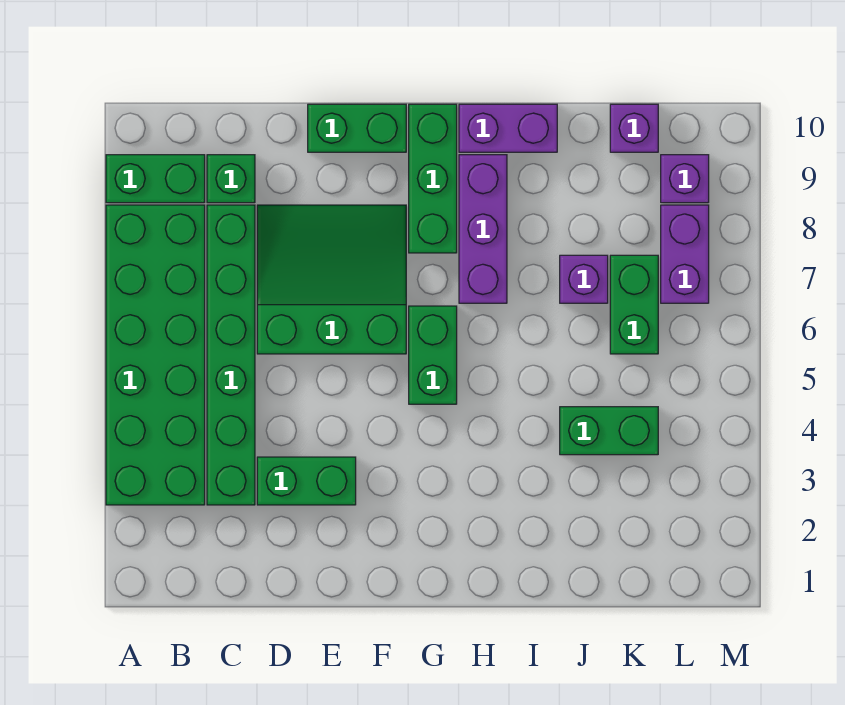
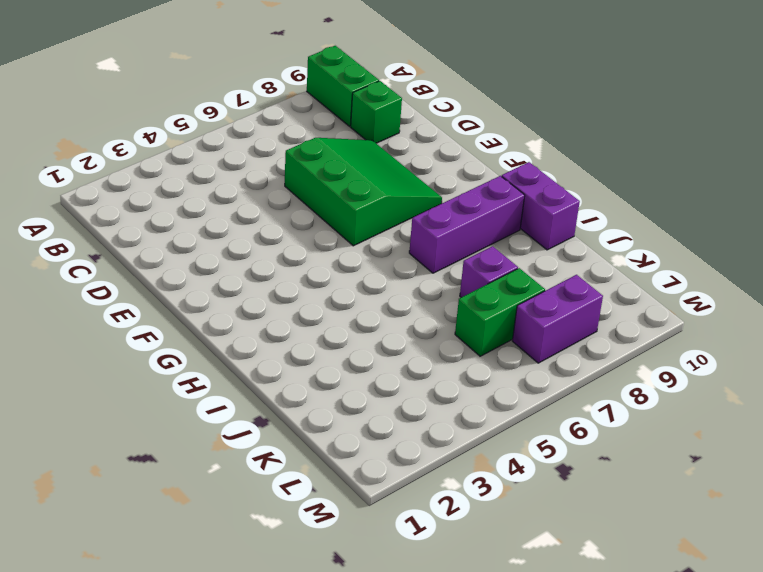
none -> green brick A3:B8 level 1
none -> green brick C3:C8 level 1
none -> green brick D3:E3 level 1

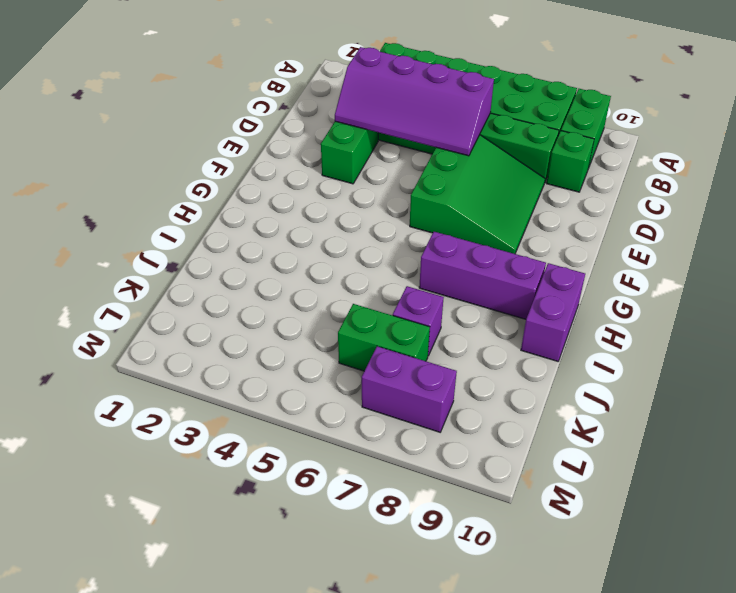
purple slope C3:D6 level 2 top C -> none
none -> green brick E10:F10 level 1
none -> green brick G5:G6 level 1
none -> green brick G8:G10 level 1

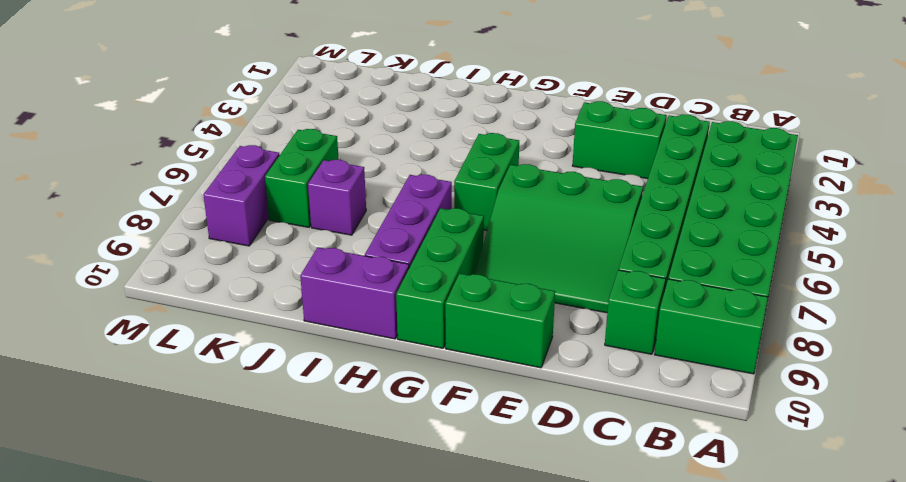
none -> green brick J4:K4 level 1
none -> purple brick K10 level 1
none -> purple brick L9 level 1

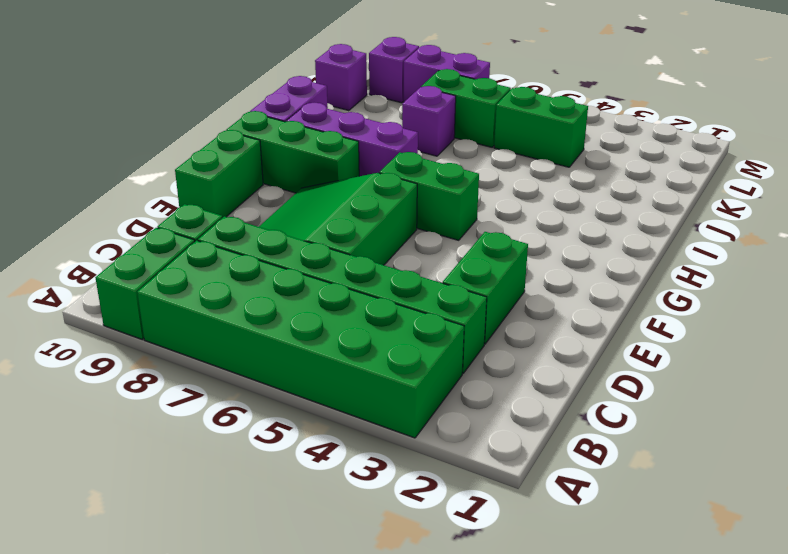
green brick K4:K5 level 1 -> green brick J4:K4 level 1

